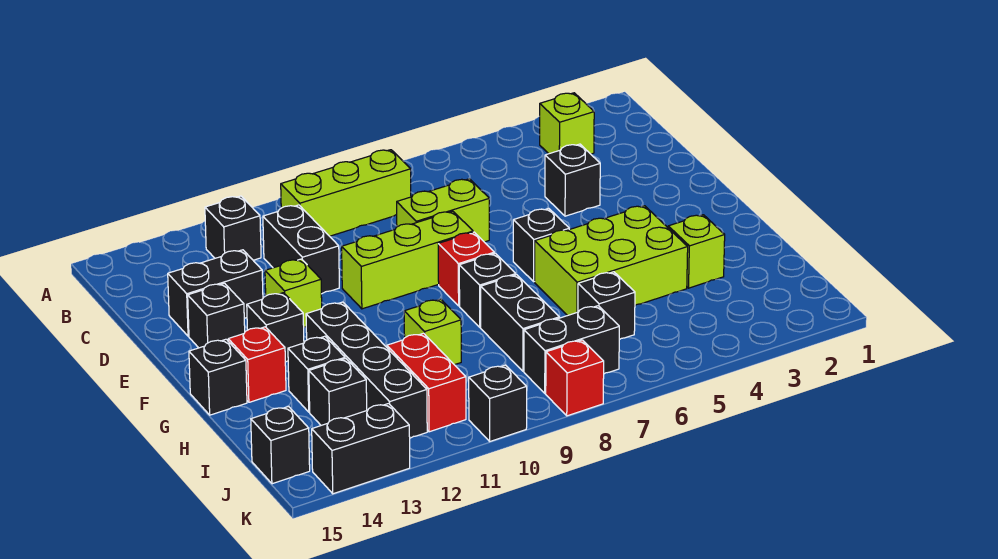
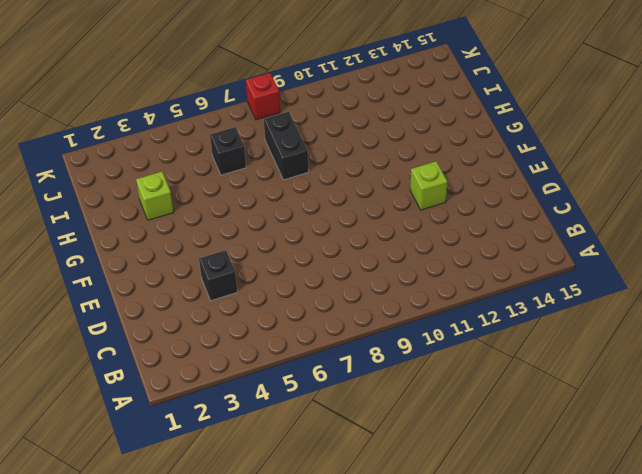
none -> lime brick B3 level 1
none -> lime brick B8:B10 level 1
none -> black brick B12 level 1
none -> black brick C11:D11 level 1

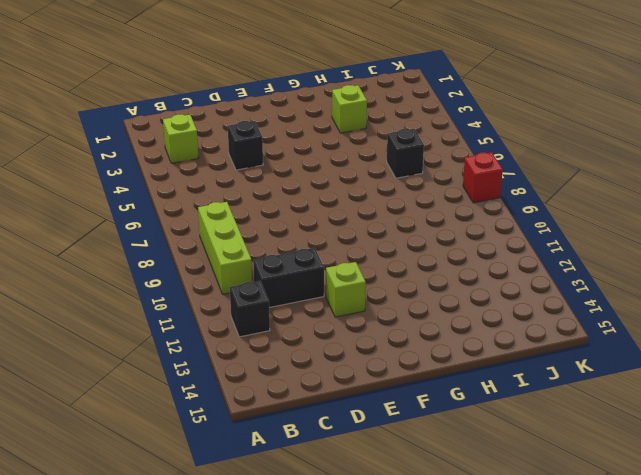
none -> lime brick D7:D8 level 1
none -> black brick D13:D14 level 1
none -> lime brick E8:E10 level 1
none -> black brick E14 level 1

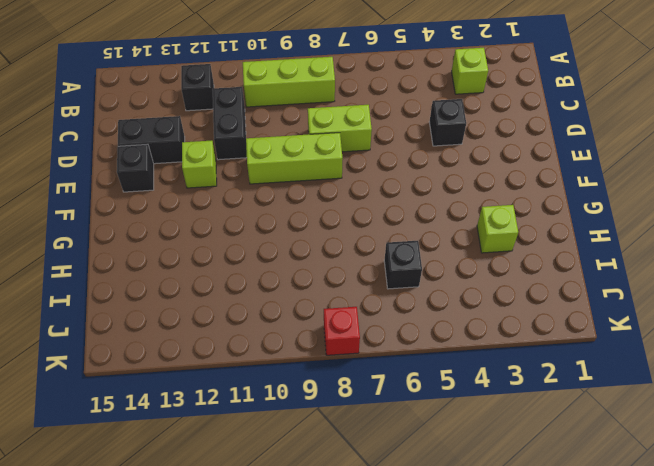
none -> black brick F6 level 1
none -> red brick F8 level 1
none -> black brick F13 level 1
none -> lime brick G4:H6 level 1

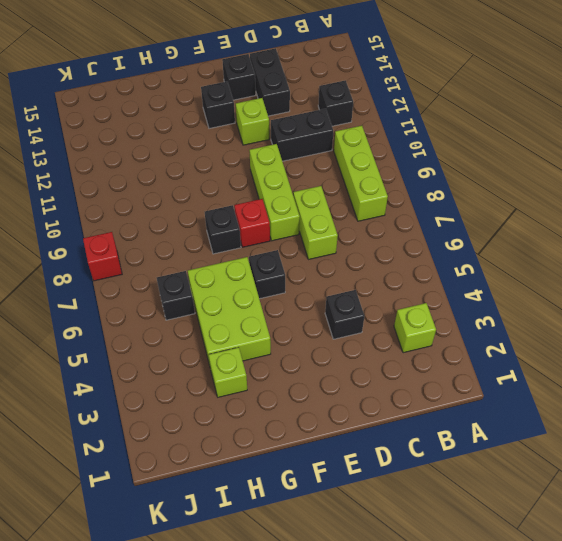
none -> black brick G12:J12 level 1
none -> red brick G14 level 1
none -> black brick G15 level 1
none -> black brick H8:I8 level 1

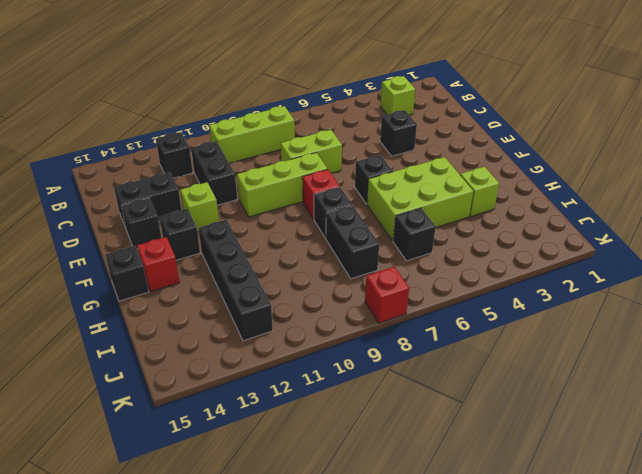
none -> lime brick H10 level 1
none -> black brick H13 level 1
none -> red brick I11:J11 level 1
none -> black brick I13 level 1

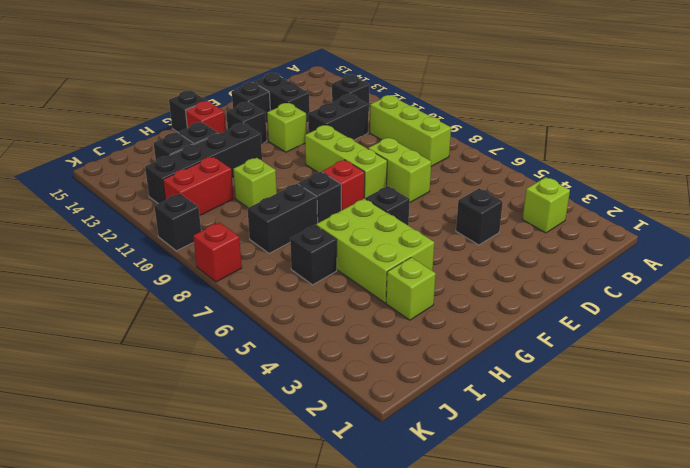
none -> black brick J7:J8 level 1
none -> black brick J15 level 1
none -> black brick K13:K14 level 1

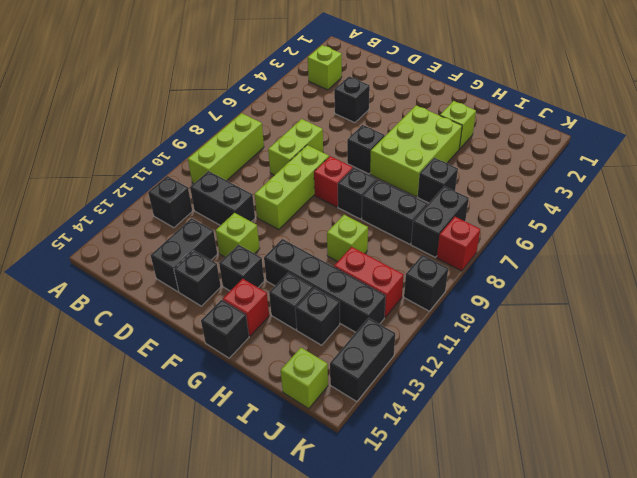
lime brick J15 level 1 -> black brick J15 level 1

